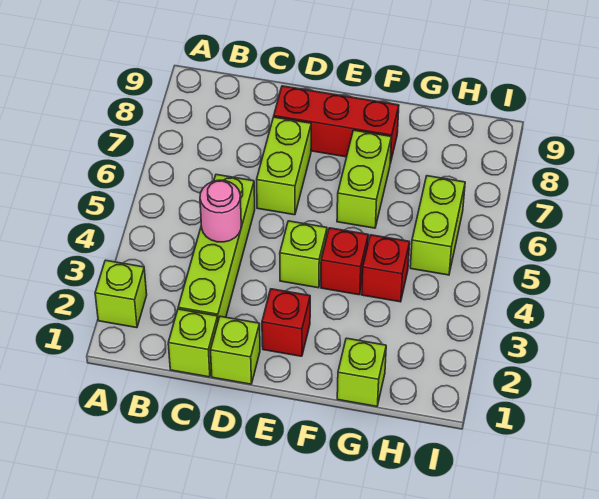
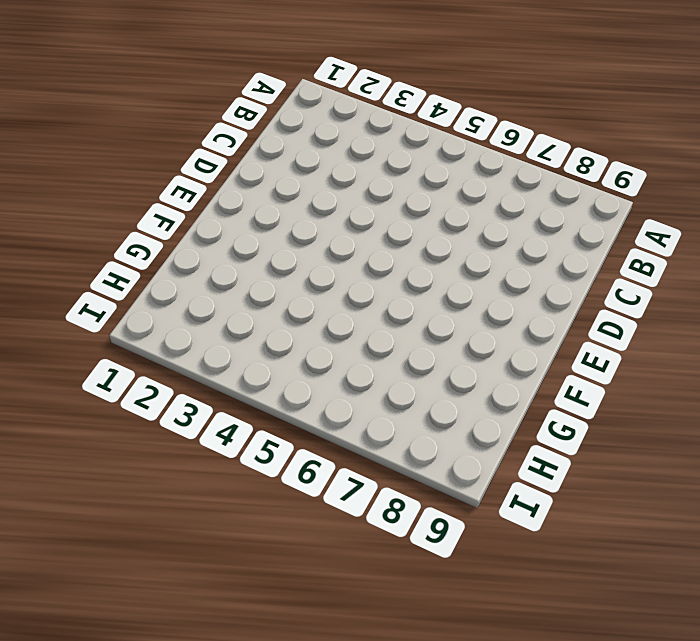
none -> lime brick A2 level 1
none -> lime brick C1 level 1
none -> lime brick C2:C5 level 1

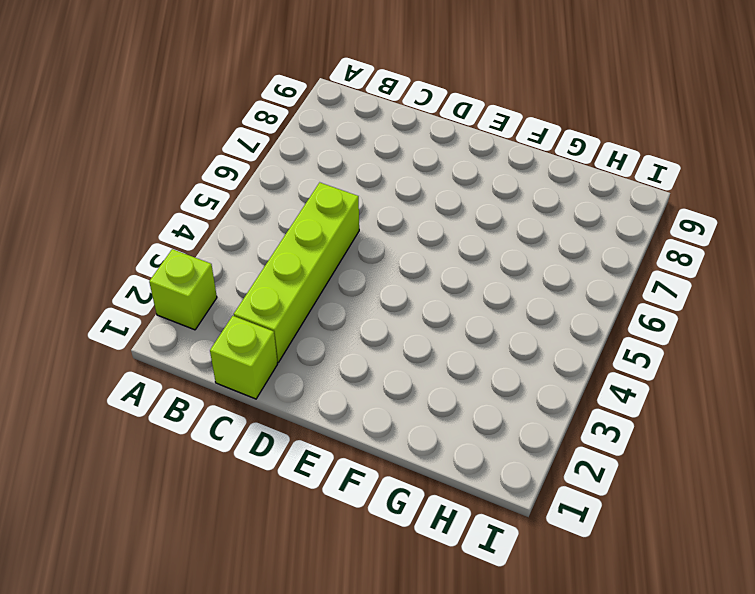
none -> lime brick D1 level 1
none -> lime brick D6:D7 level 1
none -> red brick D8:F8 level 1

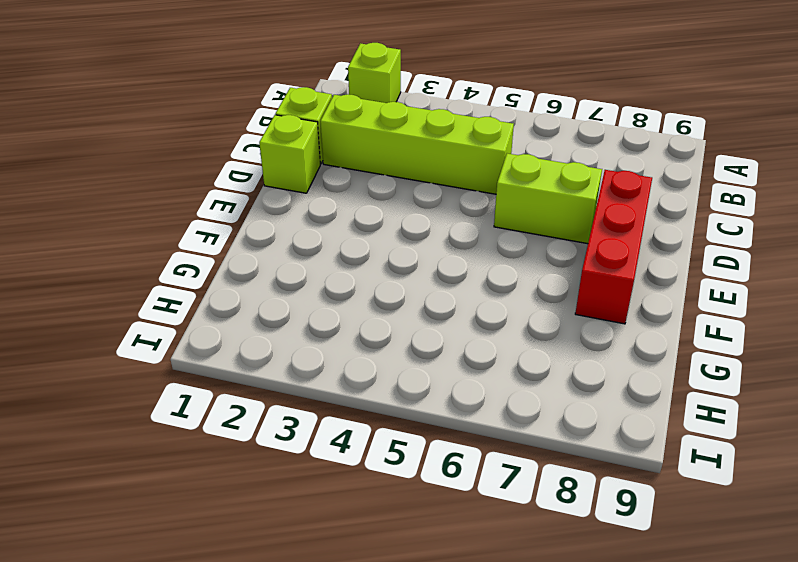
none -> red brick E2 level 1
none -> lime brick E4 level 1
none -> red brick F4 level 1

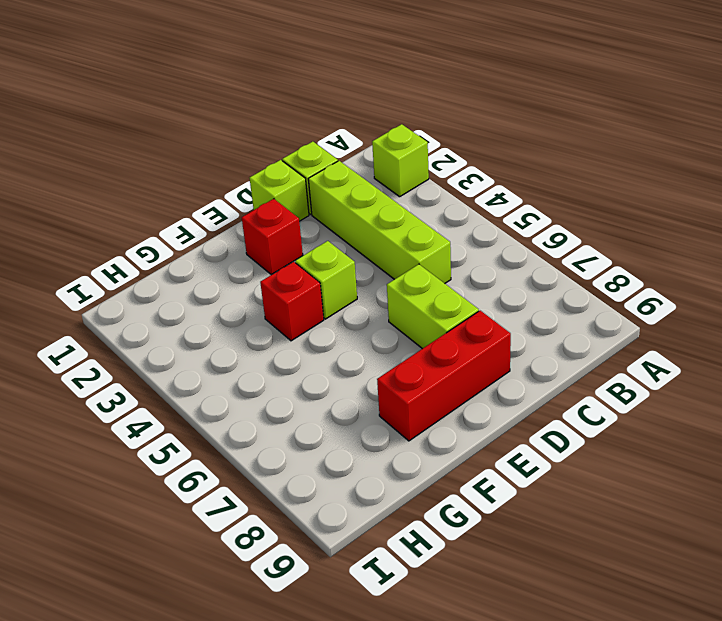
none -> lime brick F6:F7 level 1
none -> lime brick G1 level 1
none -> red brick G4 level 1

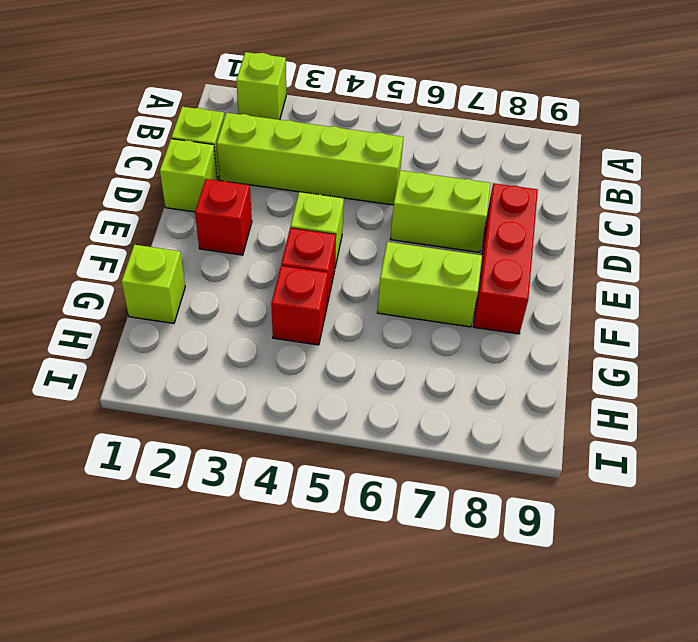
none -> lime brick H5:H6 level 1
none -> pink round brick C4 level 2

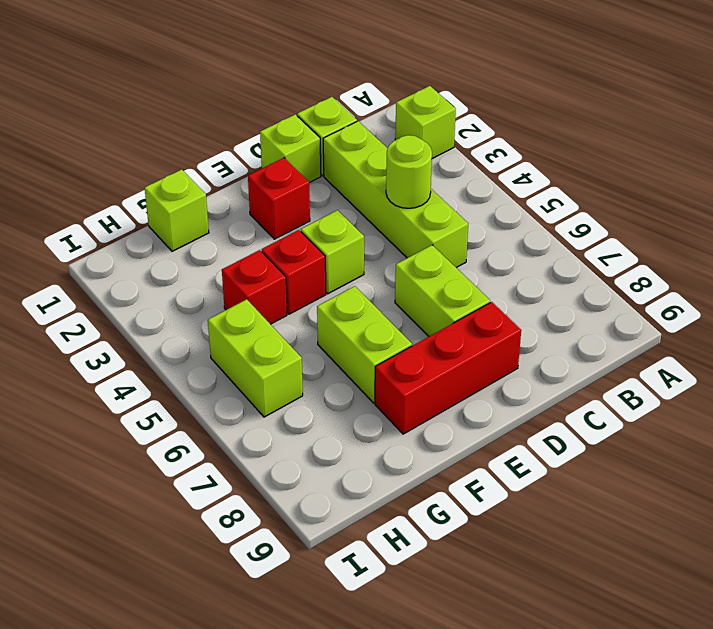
lime round brick C4 level 2 -> pink round brick C4 level 2

